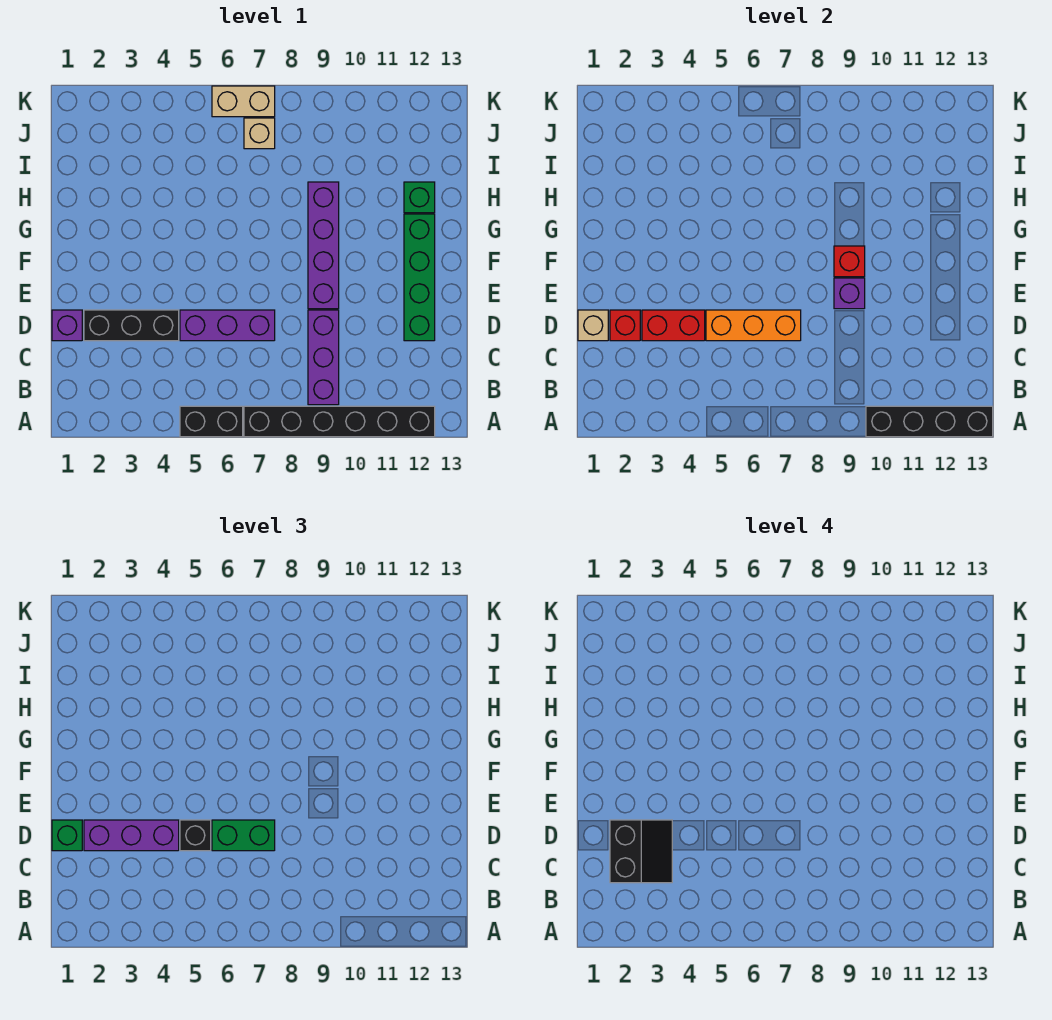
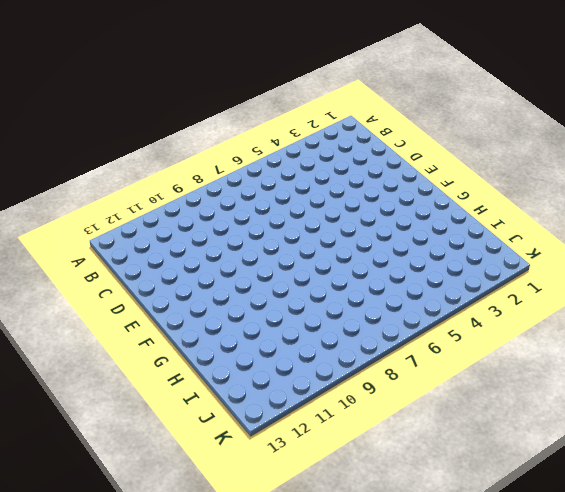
none -> black brick A5:A6 level 1
none -> black brick A7:A12 level 1
none -> purple brick B9:D9 level 1

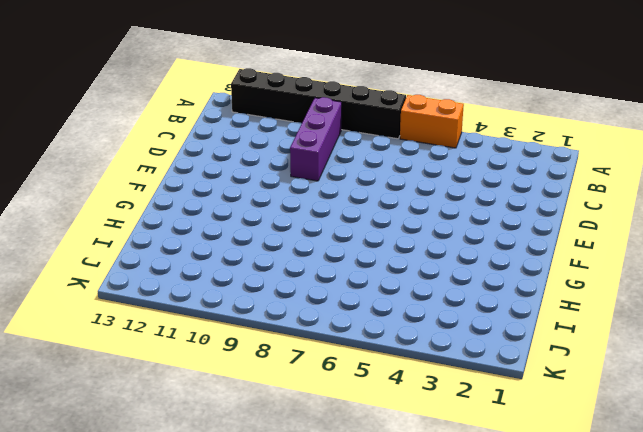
orange brick A5:A6 level 1 -> black brick A5:A6 level 1
none -> purple brick D1 level 1
none -> black brick D2:D4 level 1
none -> purple brick D5:D7 level 1

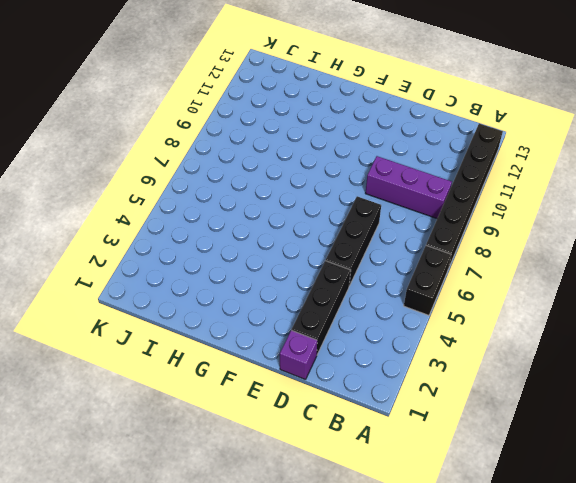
black brick D5:D7 level 1 -> purple brick D5:D7 level 1
none -> green brick D12:G12 level 1
none -> purple brick E9:H9 level 1
none -> green brick H12 level 1

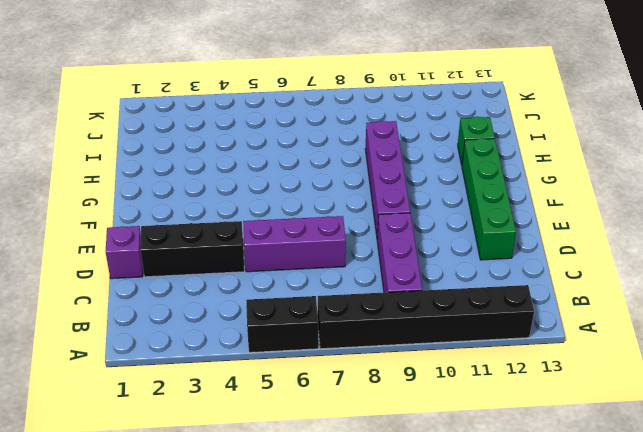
none -> tan brick J7 level 1
none -> tan brick K6:K7 level 1
none -> black brick A10:A13 level 2

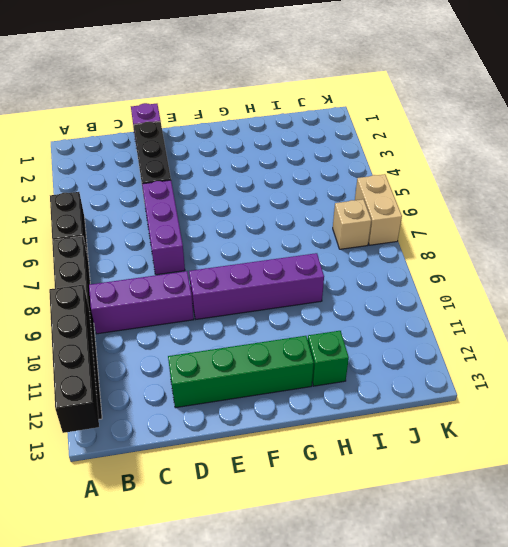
none -> tan brick D1 level 2
none -> red brick D2 level 2
none -> red brick D3:D4 level 2

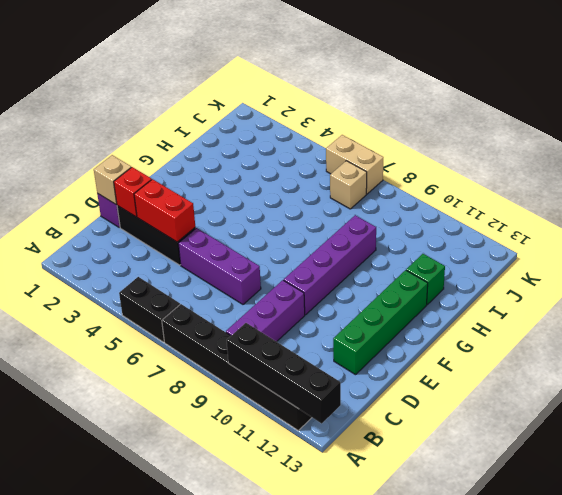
none -> orange brick D5:D7 level 2
none -> purple brick E9 level 2
none -> red brick F9 level 2

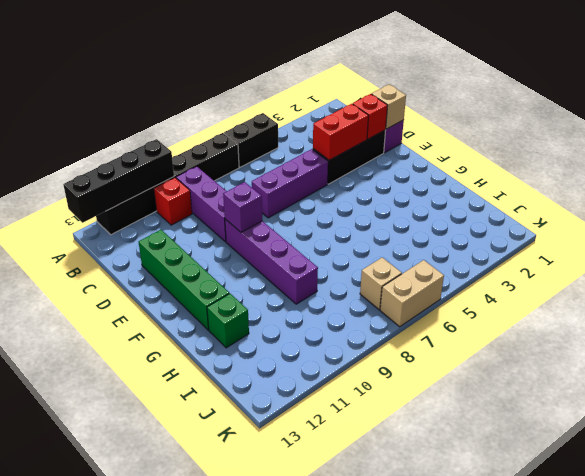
red brick B10 level 1 -> red brick F9 level 2
none -> orange brick D5:D7 level 2
none -> green brick D1 level 3
none -> purple brick D2:D4 level 3

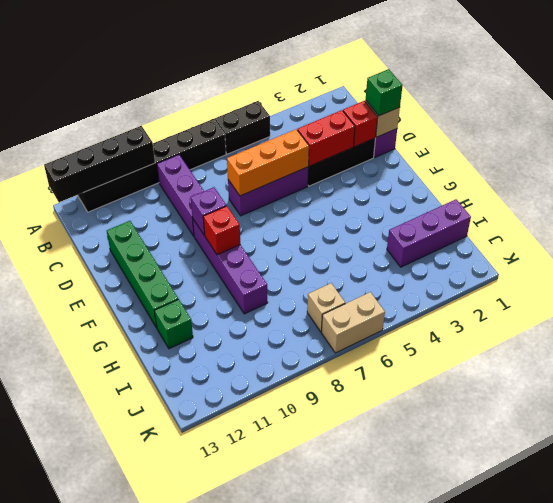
purple brick I1:I3 level 1 -> purple brick D2:D4 level 3
none -> black brick D5 level 3
none -> green brick D6:D7 level 3
none -> black slope C2:D3 level 4 top 2

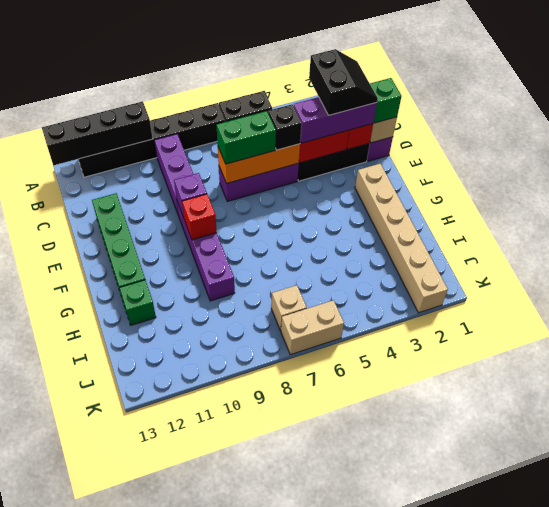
black slope C2:D3 level 4 top 3 -> black slope C2:D3 level 4 top 2
tan brick F2:K2 level 1 -> none

